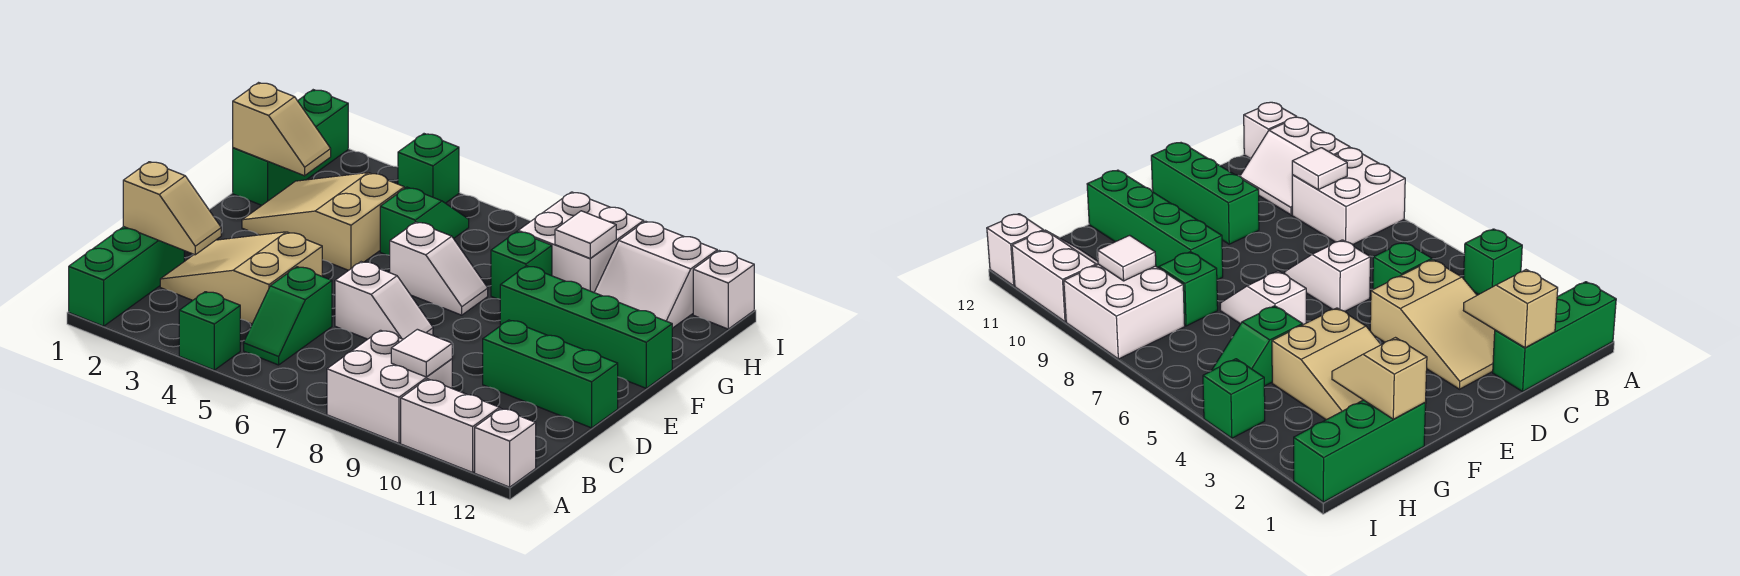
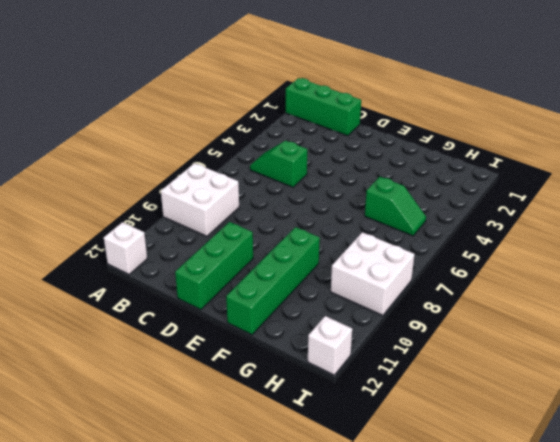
none -> green brick A4 level 1
none -> white slope A10:B11 level 1 top A
none -> tan slope C2:D4 level 1 top 4

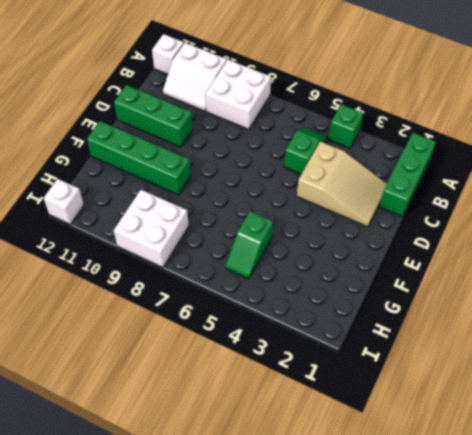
none -> white slope D6:D7 level 1 top 6
none -> tan slope F2:G4 level 1 top 4
none -> white slope F6:F7 level 1 top 6

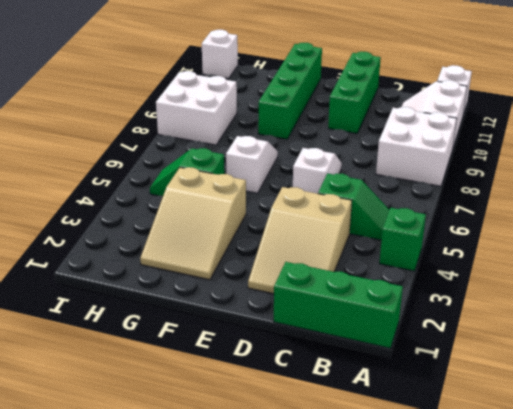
none -> green brick G1:I1 level 1
none -> green brick G8 level 1
none -> white slope H10:I11 level 1 top I

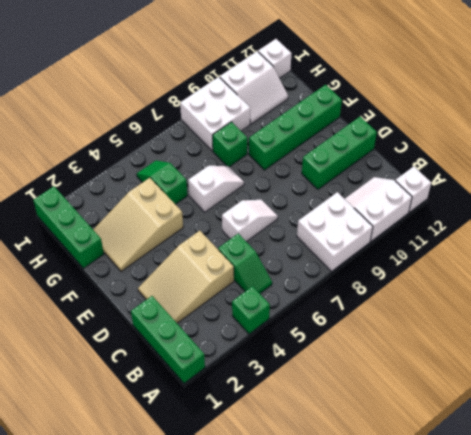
none -> green brick I4 level 1
none -> white tile B9 level 2
none -> tan slope C1:C2 level 2 top 1

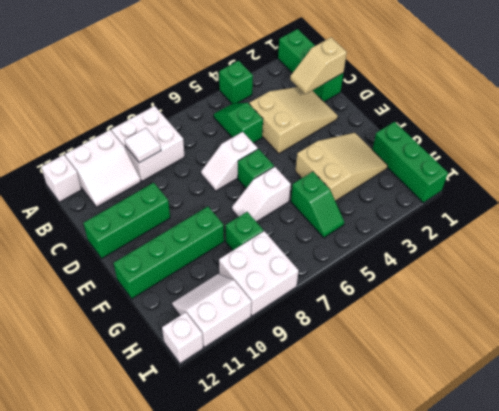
green brick E6 level 1 -> green brick I4 level 1
none -> tan slope G1:G2 level 2 top 1
none -> white tile H9 level 2

